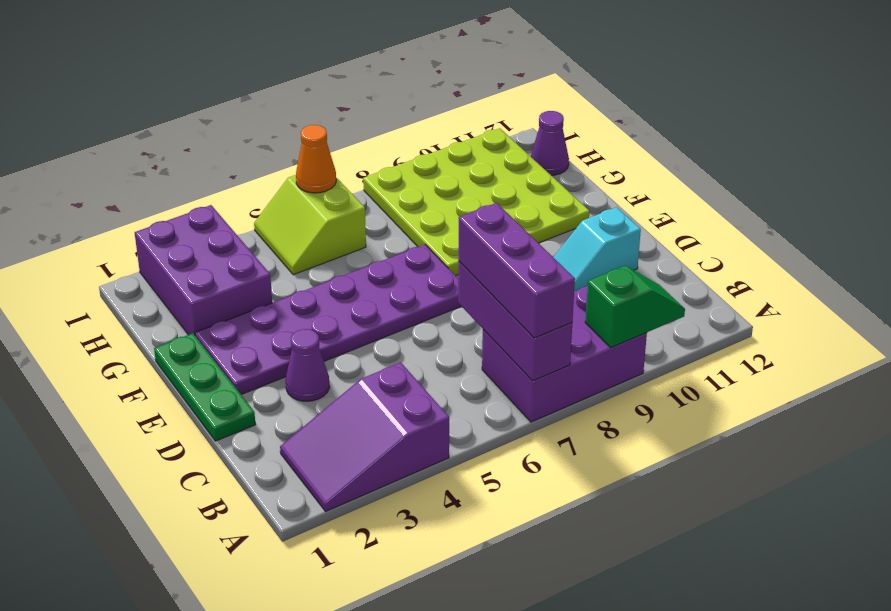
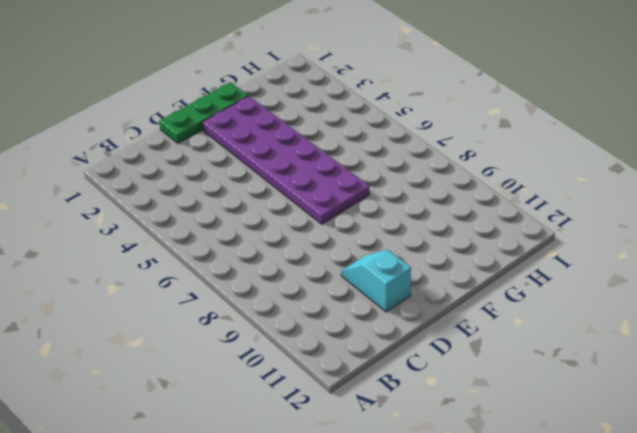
none -> purple slope A2:B4 level 1 top 4
none -> purple brick A7:B9 level 1
none -> purple cone D3 level 1

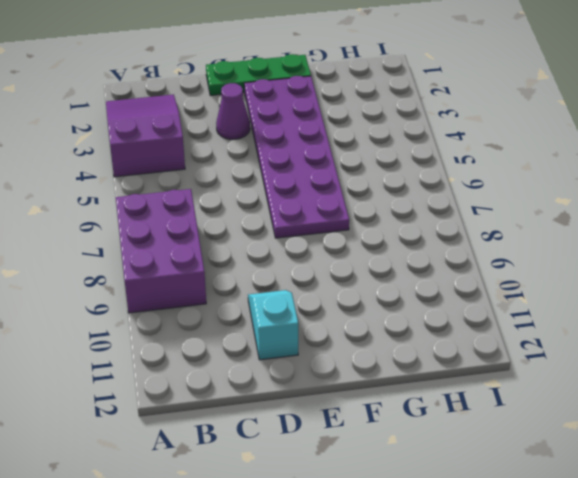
none -> lime plate F8:I11 level 1
none -> purple brick G2:I3 level 1
none -> lime slope H5:I6 level 1 top 6

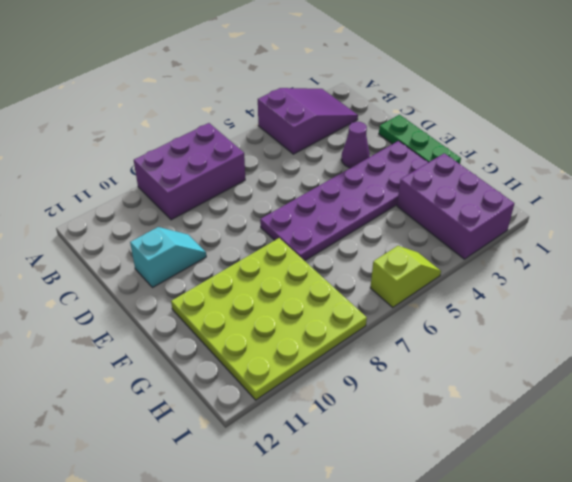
lime slope I5:I6 level 1 top 6 -> lime slope H5:I6 level 1 top 6
none -> purple cone H12 level 1
none -> purple brick A7:C7 level 2
none -> green slope A9:A10 level 2 top 9

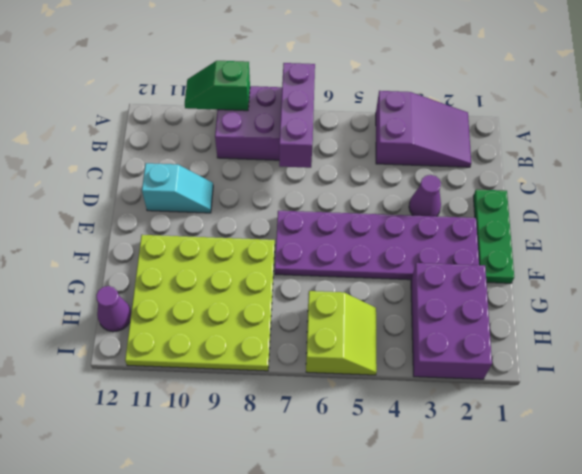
none -> orange cone I6 level 2
none -> purple brick A7:C7 level 3

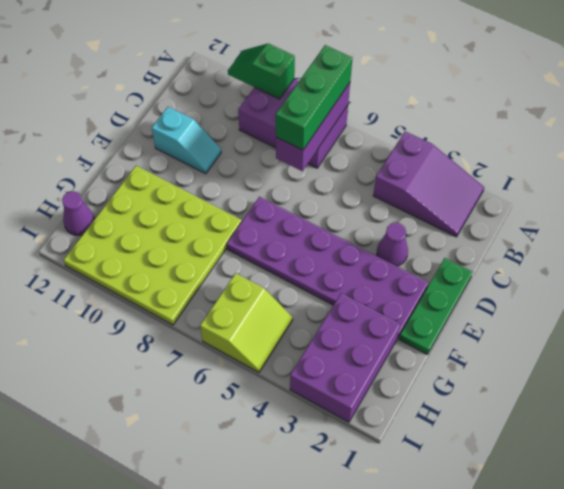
green brick A7:C7 level 3 -> purple brick A7:C7 level 3
none -> orange cone I6 level 2

